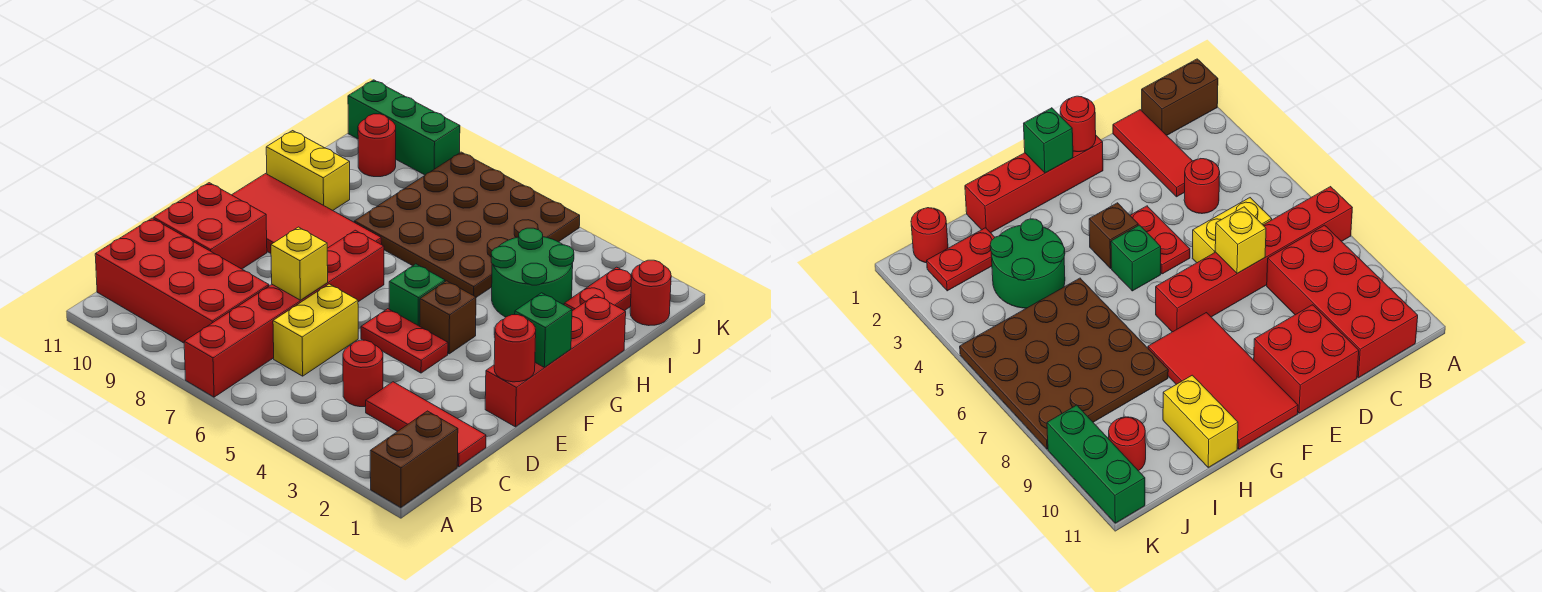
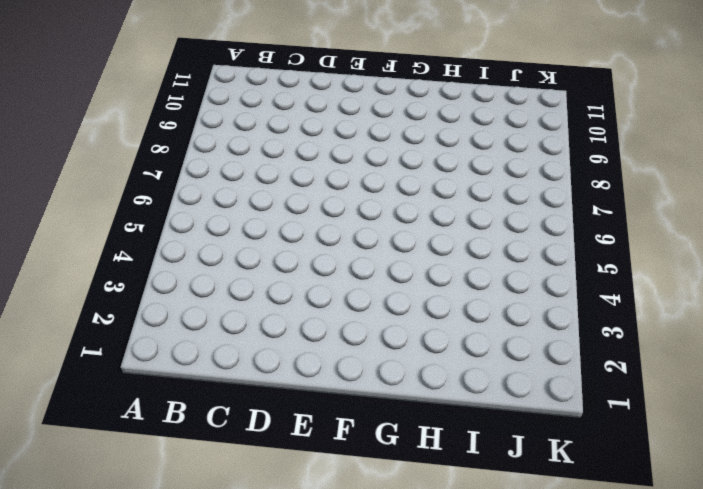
none -> brown brick A1:B1 level 1
none -> red brick A7:F7 level 1
none -> red brick B8:C11 level 1

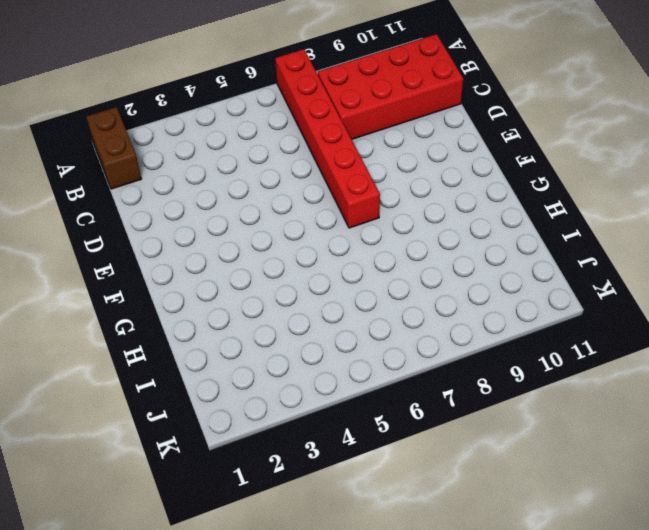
none -> red tile C1:C3 level 1
none -> red round brick C4 level 1
none -> yellow brick C6:D6 level 1

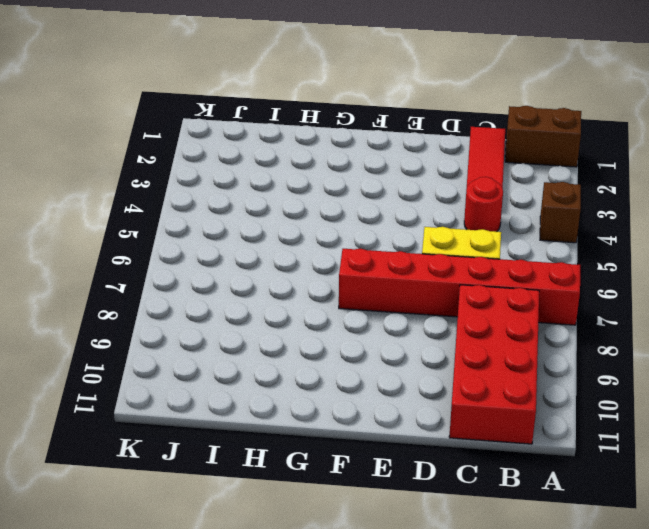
brown brick A4 level 1 -> brown brick F4 level 1
none -> red brick D10:E11 level 1
none -> red brick E1:H1 level 1
none -> red plate E4:E5 level 1

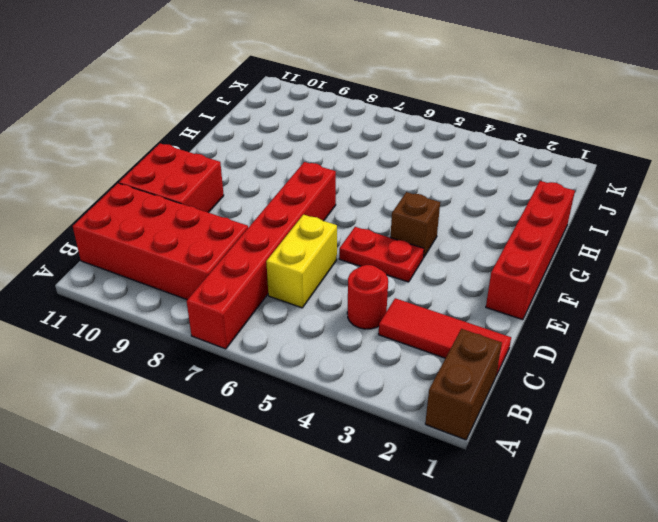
none -> green brick F5 level 1
none -> red tile F8:G11 level 1
none -> green round brick H3:I4 level 1

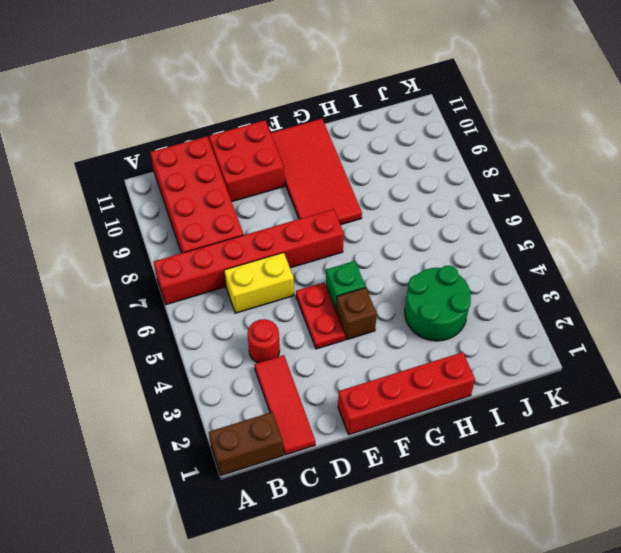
none -> brown plate H5:K8 level 1
none -> yellow brick H10:H11 level 1
none -> red plate I2:J2 level 1

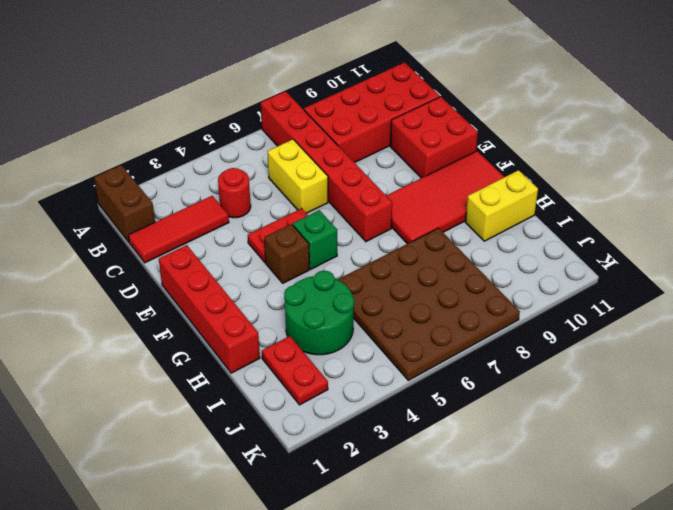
none -> red round brick J1 level 1
none -> red round brick J10 level 1
none -> green brick K9:K11 level 1

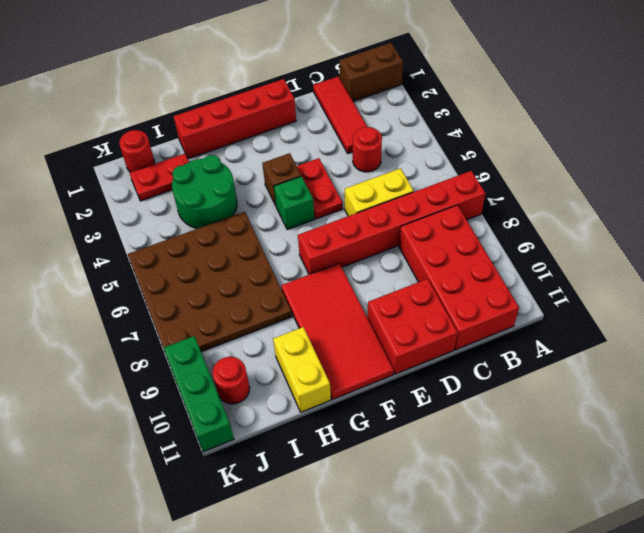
none -> yellow brick D7 level 2
none -> red round brick E1 level 2
none -> green brick F1 level 2

